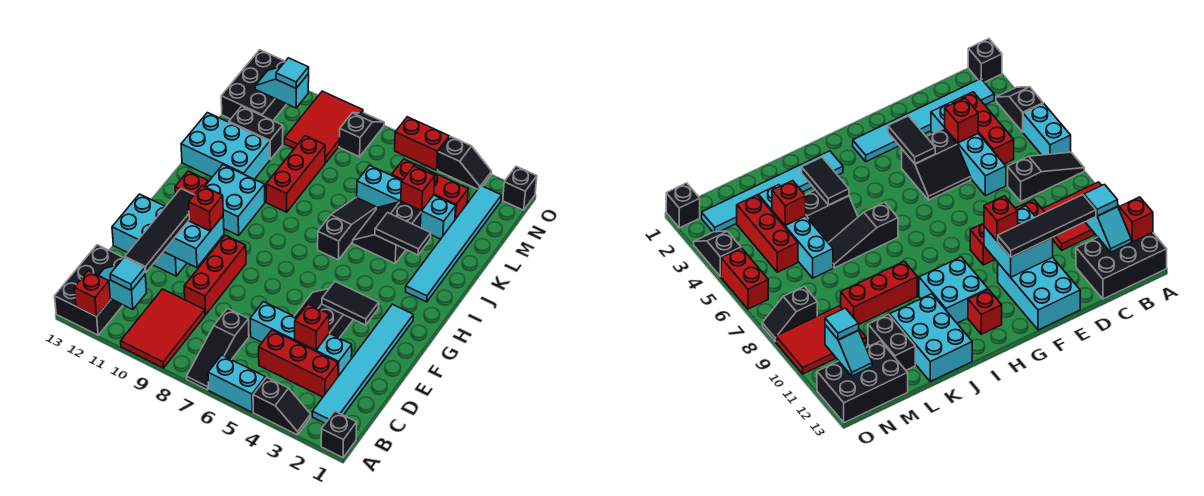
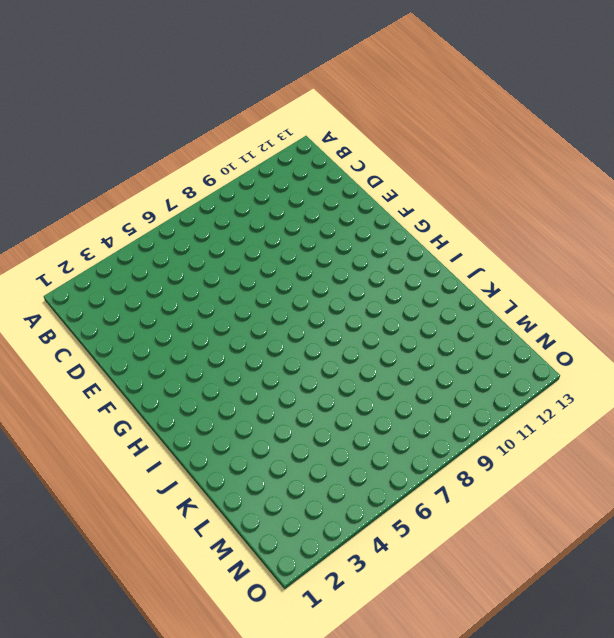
none -> black brick A1 level 1
none -> black slope A3:A4 level 1 top 4
none -> cyan brick A5:A6 level 1
none -> black slope A7:C7 level 1 top C

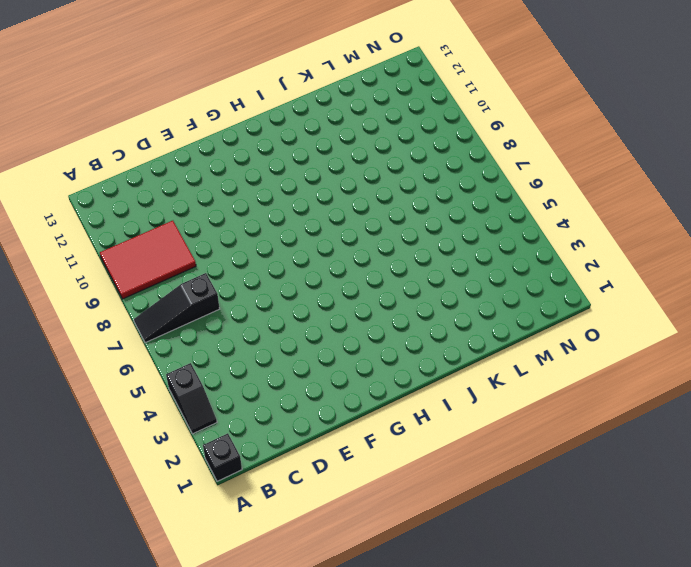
none -> cyan brick A5:A6 level 1
none -> black brick A12:C13 level 1
none -> cyan tile B2:G2 level 1
none -> red brick C3:C5 level 1

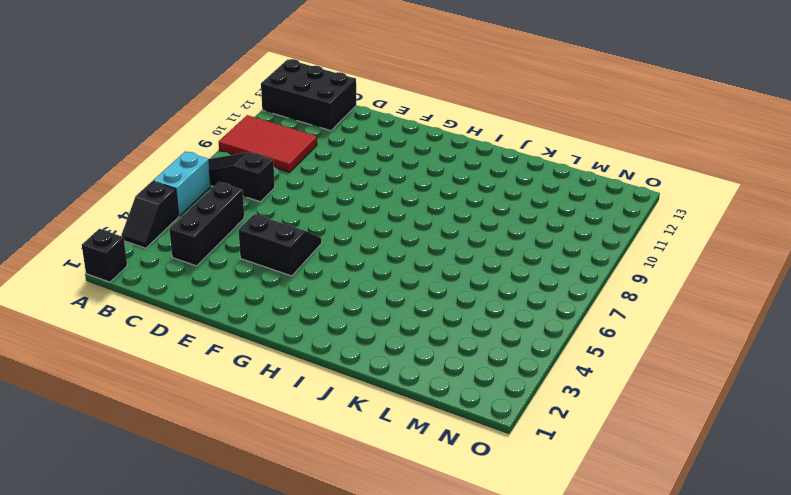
black brick C3:C5 level 1 -> red brick C3:C5 level 1
none -> cyan tile B2:G2 level 1
none -> cyan brick D3:D6 level 1
none -> red brick D9:F9 level 1
none -> cyan brick E11:F13 level 1

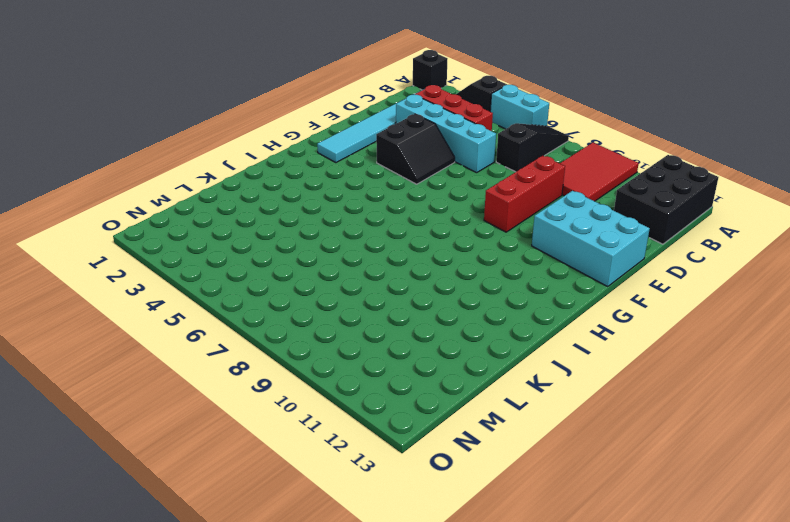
none -> cyan brick H10:I11 level 1
none -> red brick H12 level 1
none -> cyan tile I2:N2 level 1
none -> black slope I6:K6 level 1 top I

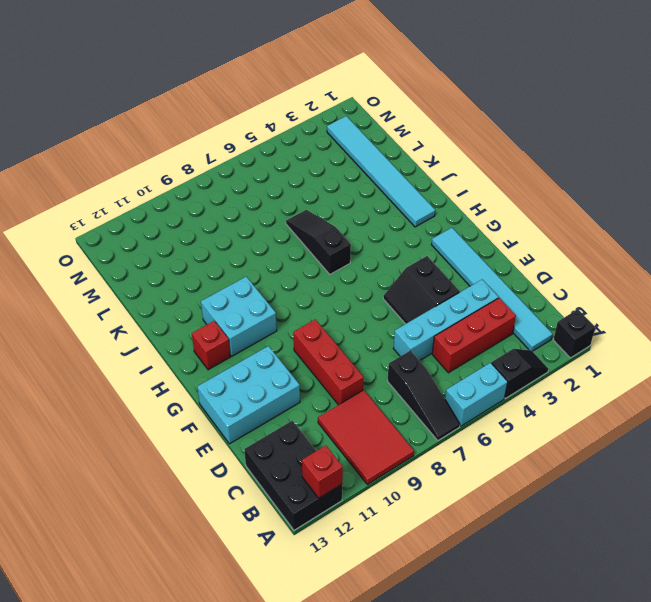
none -> black slope J4:K5 level 1 top 4
none -> red brick J9:L9 level 1
none -> cyan brick J11:K13 level 1
none -> cyan brick L3:L6 level 1

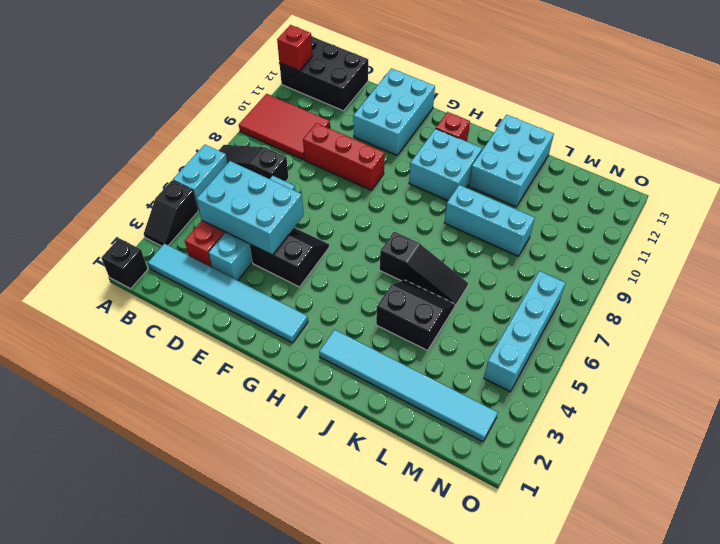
cyan brick C4:E5 level 2 -> red brick D4 level 2
cyan brick J9:L9 level 1 -> red brick J9:L9 level 1
cyan brick N4:N7 level 1 -> cyan brick L3:L6 level 1
none -> black brick L11:L12 level 1
none -> red brick M3:M5 level 1
none -> red tile M9:O10 level 1
none -> black brick M12:O13 level 1

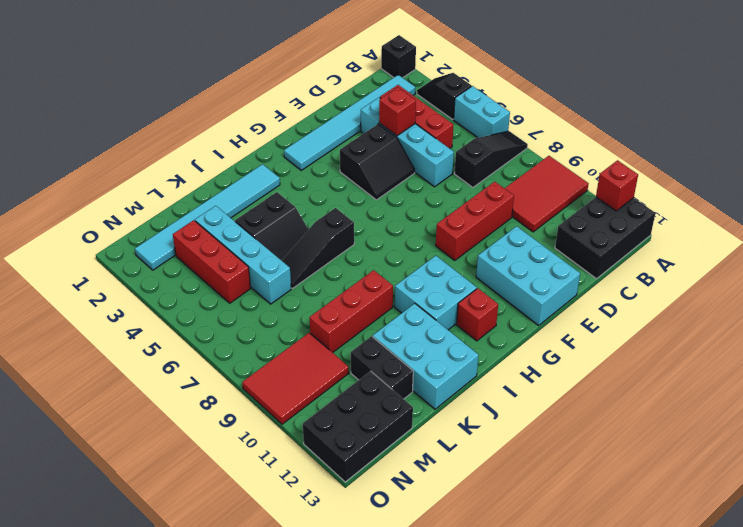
none -> black slope N8:O8 level 1 top N
none -> black brick O1 level 1
none -> black slope O3:O4 level 1 top 4
none -> red brick O5:O6 level 1

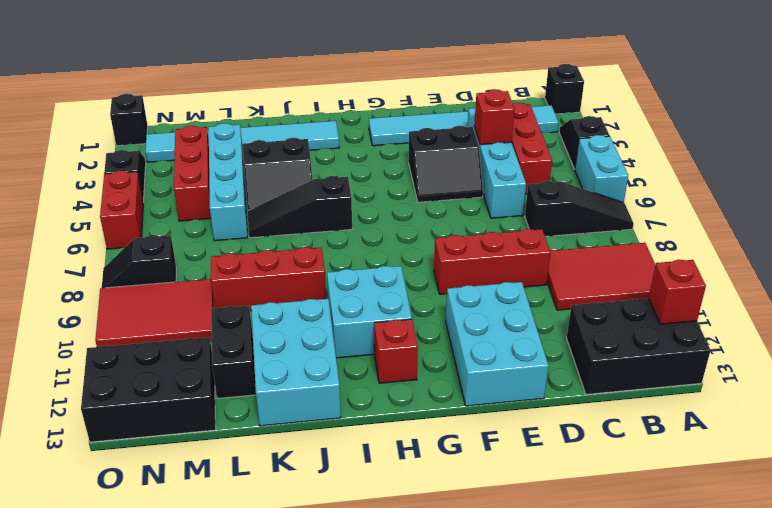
none -> cyan slope B11:B12 level 2 top 11
none -> cyan brick E10:F11 level 2
none -> black tile F3:F4 level 2
none -> black tile J3:J4 level 2

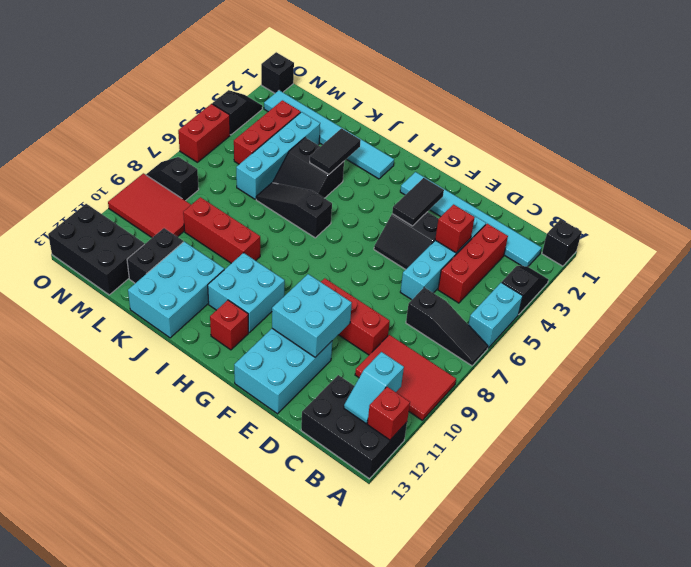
none -> red brick L4 level 2
none -> cyan slope N11:N12 level 2 top 11
none -> cyan tile B11 level 3
none -> black tile C11:F11 level 3

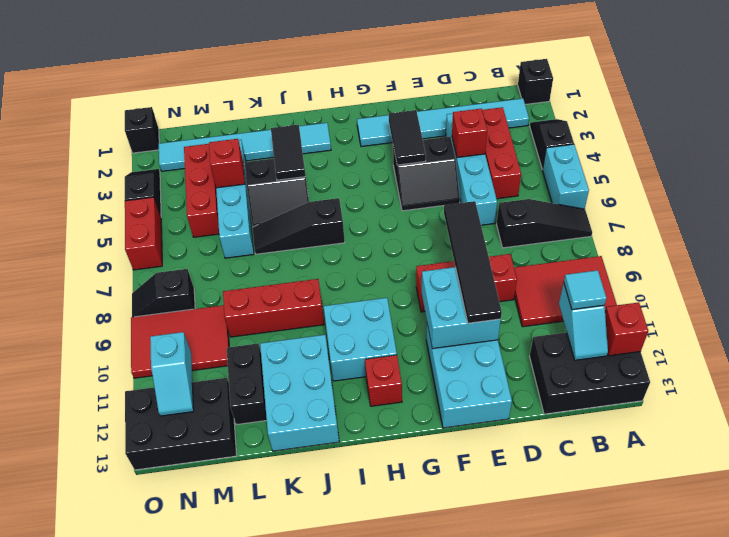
black tile E8:E11 level 3 -> black tile C11:F11 level 3
none -> red brick F10 level 3
none -> cyan tile N11 level 3

